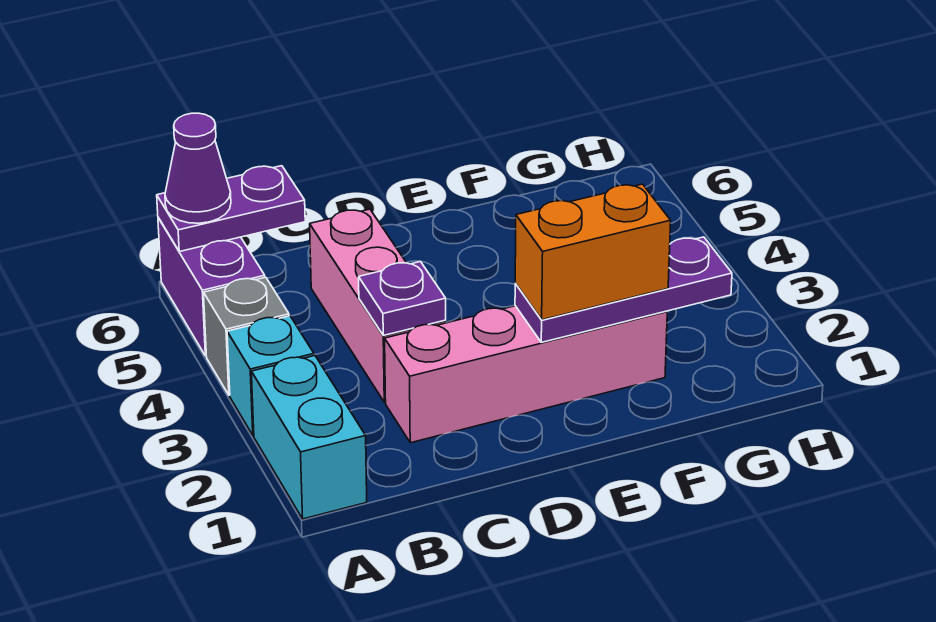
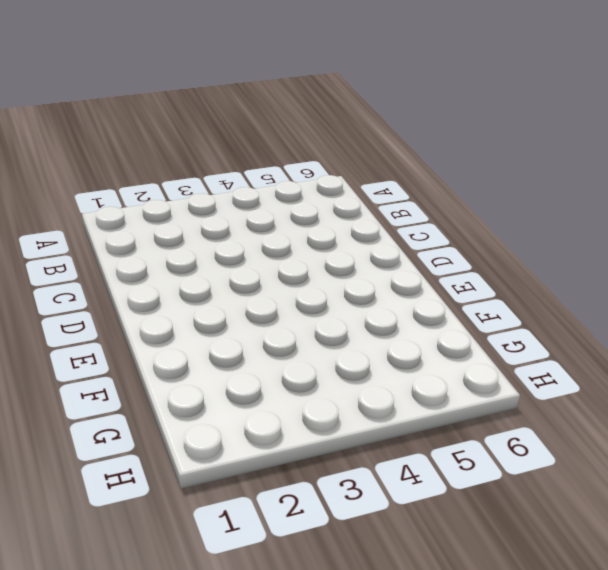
none -> cyan brick A1:A2 level 1
none -> cyan brick A3 level 1

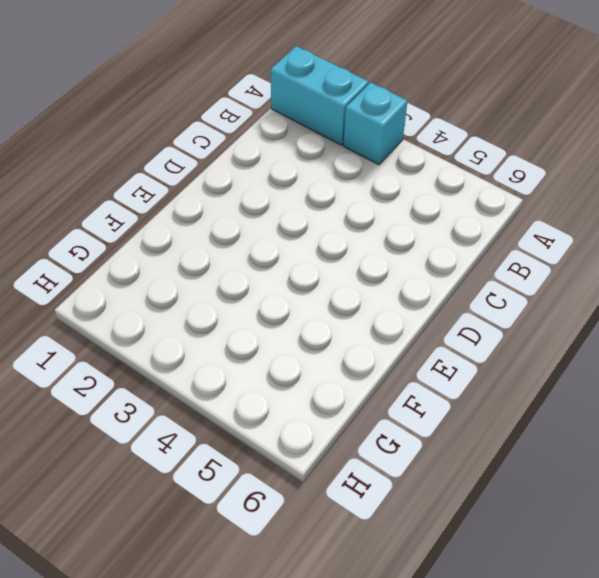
none -> grey brick A4 level 1
none -> purple brick A5:A6 level 1

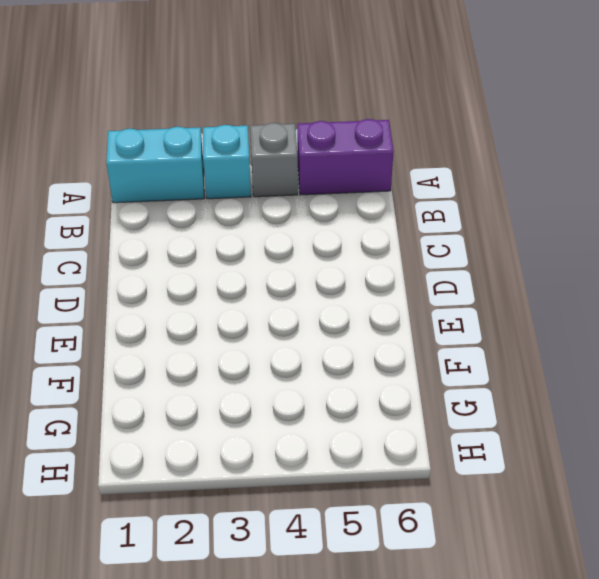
none -> pink brick C2:F2 level 1
none -> pink brick C3:C5 level 1

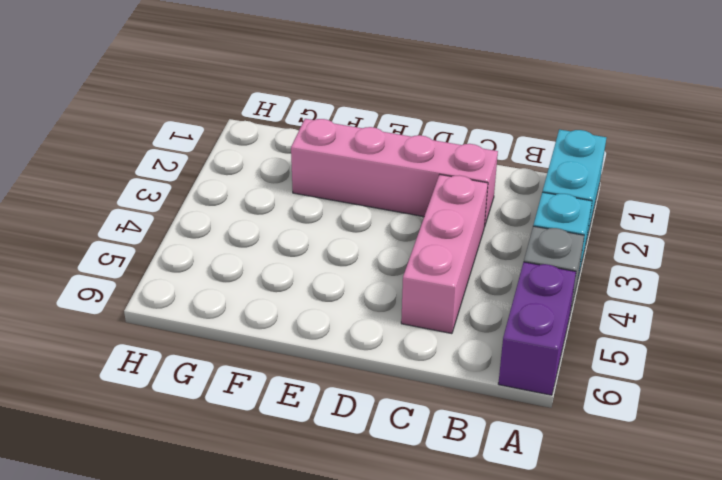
none -> purple plate A6:B6 level 2
none -> purple plate C3 level 2

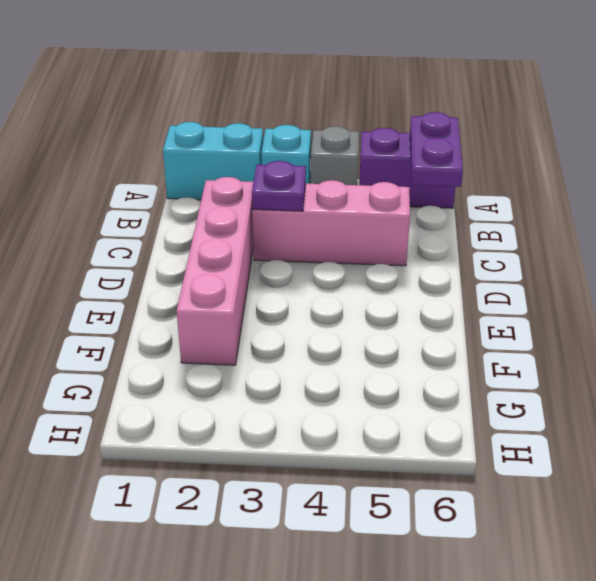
none -> purple plate E2:G2 level 2
none -> purple cone A6 level 3

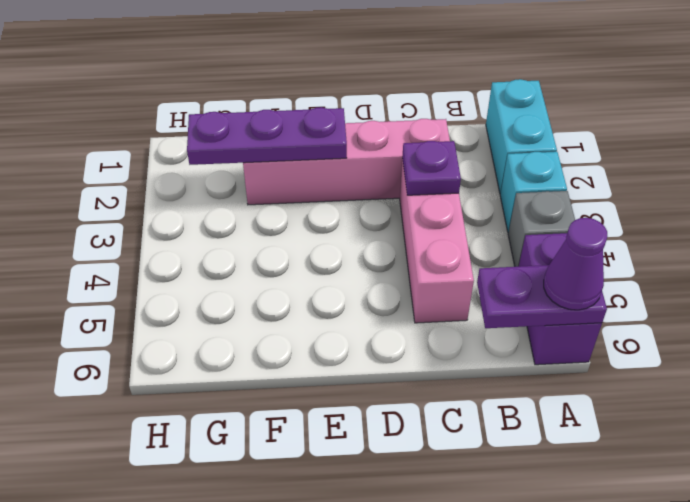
none -> orange brick E2:F2 level 3

